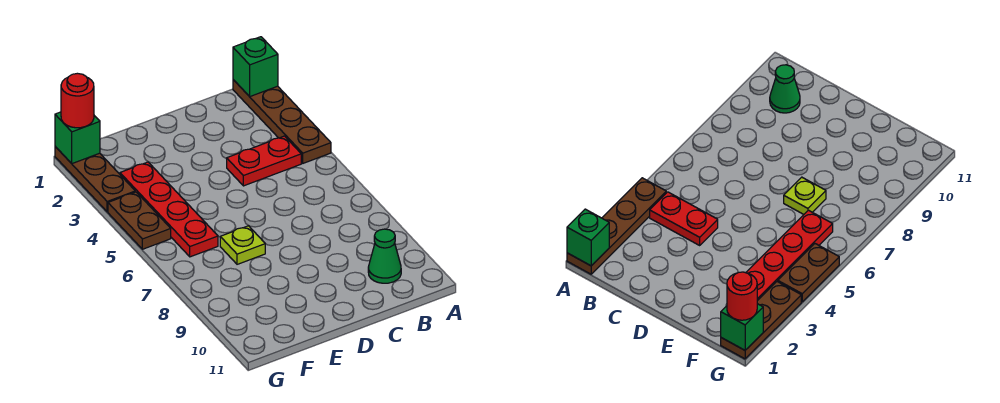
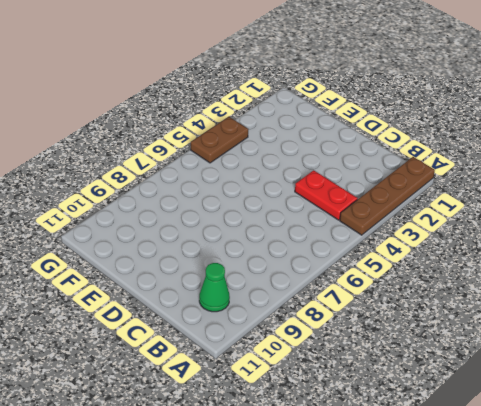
none -> lime plate E7 level 1
none -> red plate F3:F6 level 1

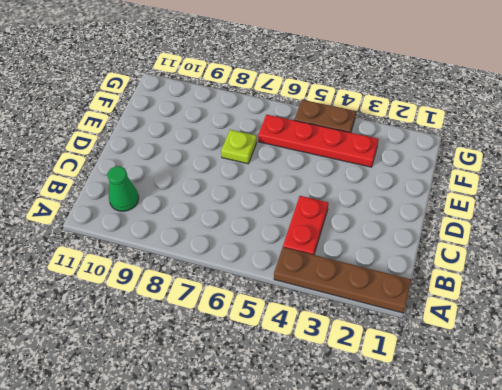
none -> brown plate G1:G3 level 1
none -> green brick A1 level 2

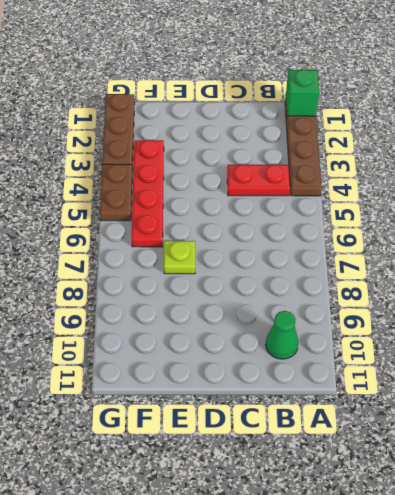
none -> green brick G1 level 2
none -> red round brick G1 level 3

